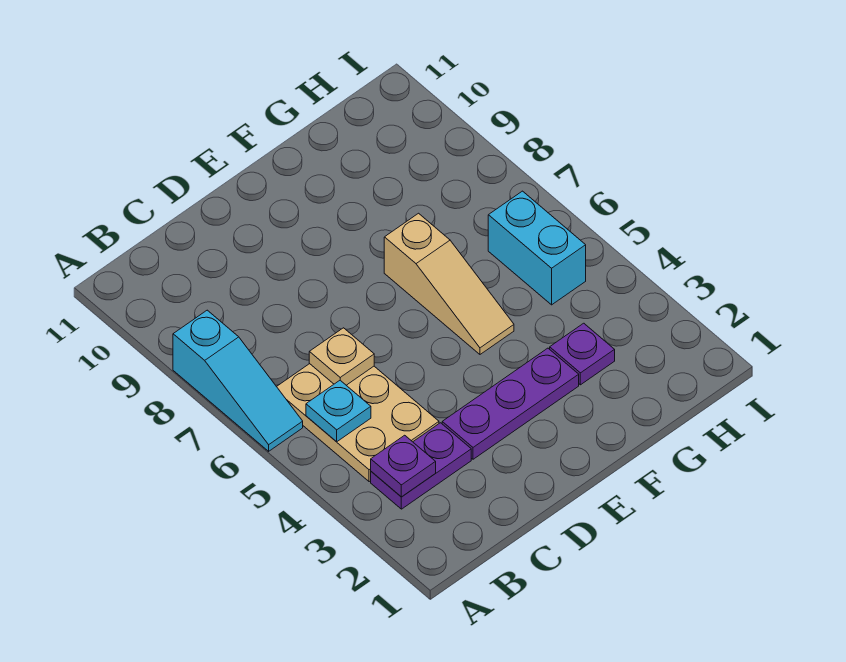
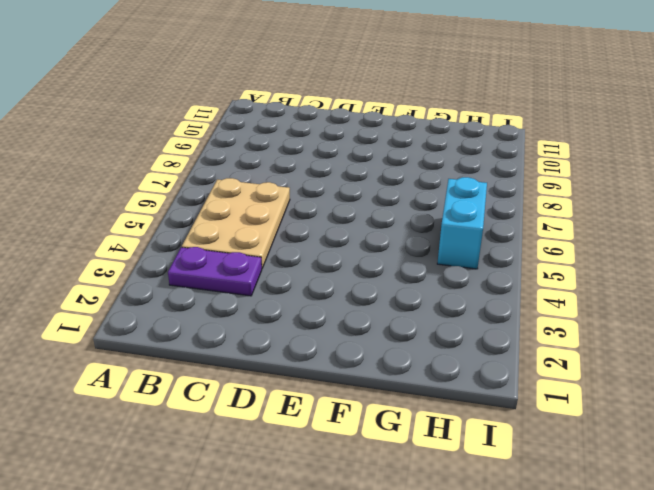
none -> cyan slope A6:A8 level 1 top 8
none -> purple plate D3:F3 level 1

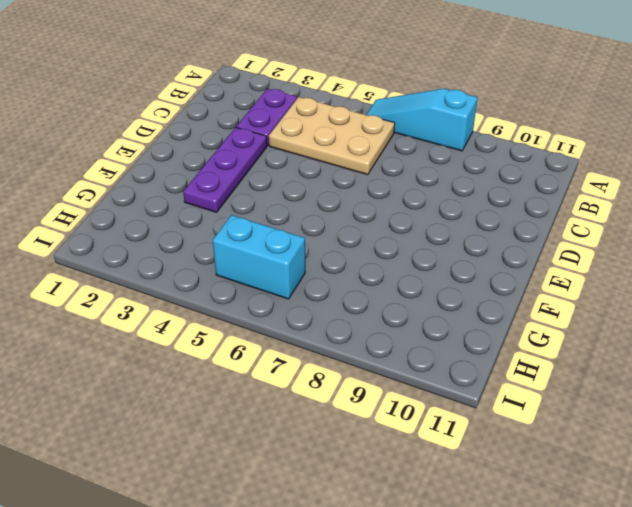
none -> tan slope F5:F7 level 1 top 7
none -> purple plate G3 level 1

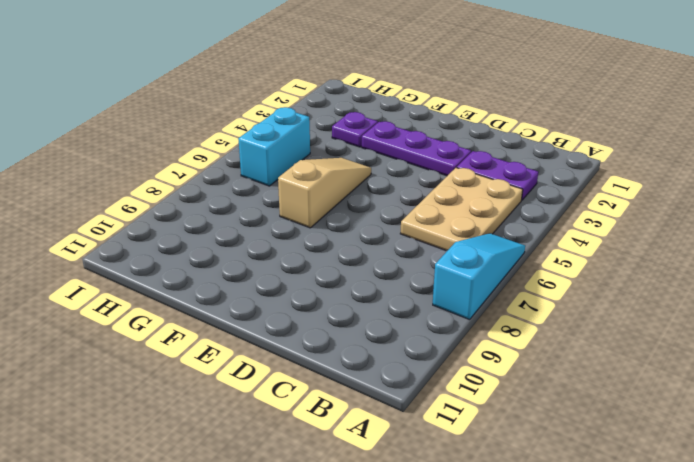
none -> purple plate B3 level 2
none -> cyan plate B5 level 2

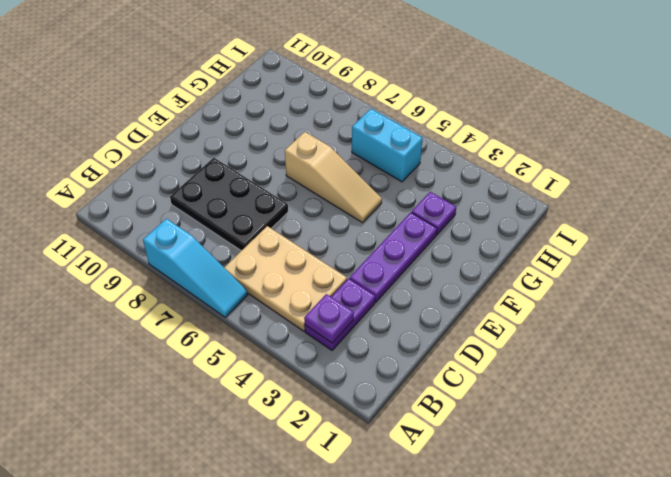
black plate C7:D9 level 1 -> none
none -> cyan plate B5 level 2
none -> tan plate C6 level 2

